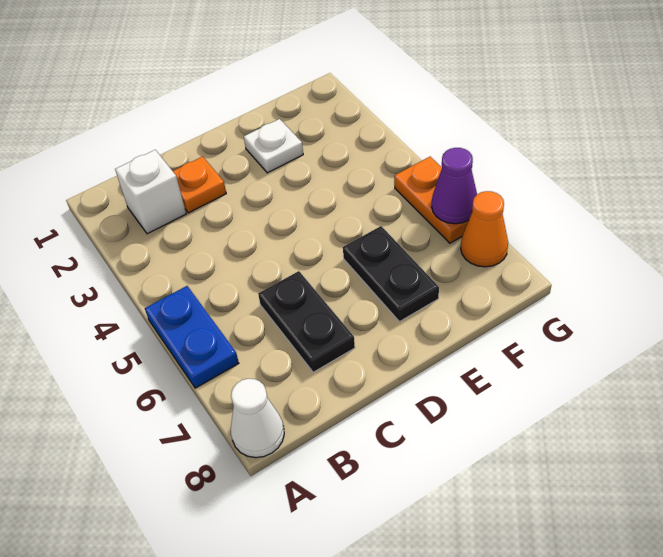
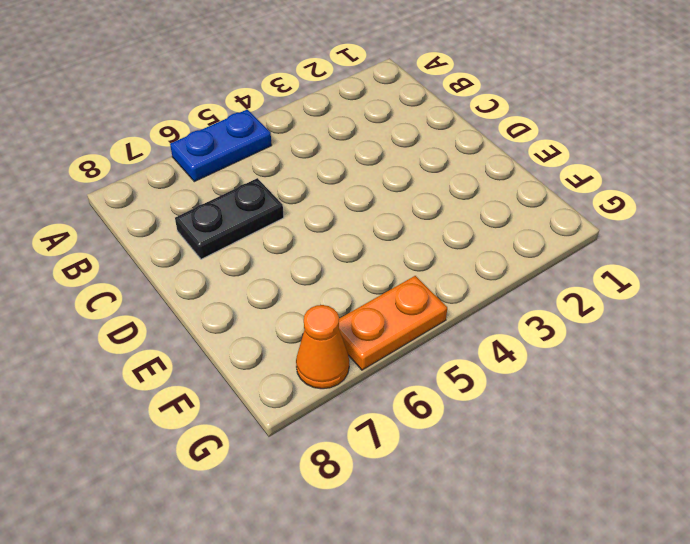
none -> white cone A8 level 1
none -> white brick B2 level 1

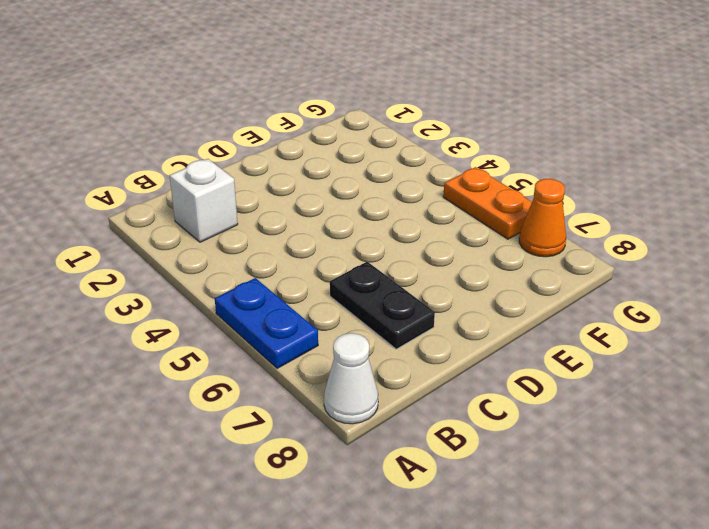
none -> orange plate C2 level 1
none -> white plate E2 level 1

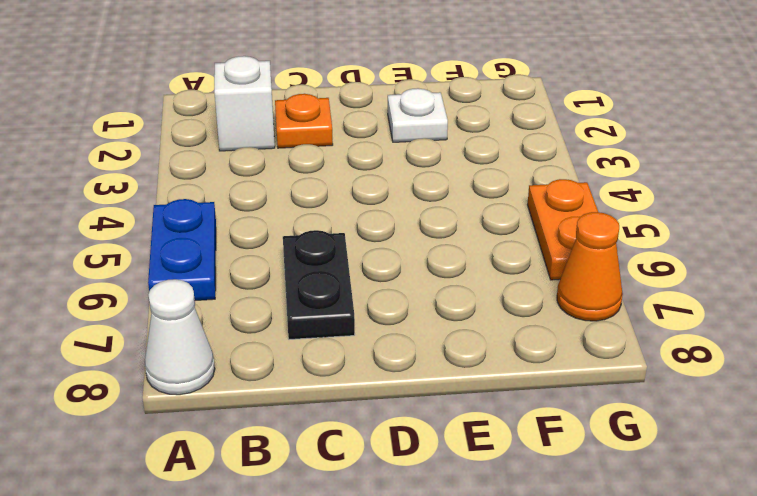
none -> black plate E6:E7 level 1
none -> purple cone G6 level 2

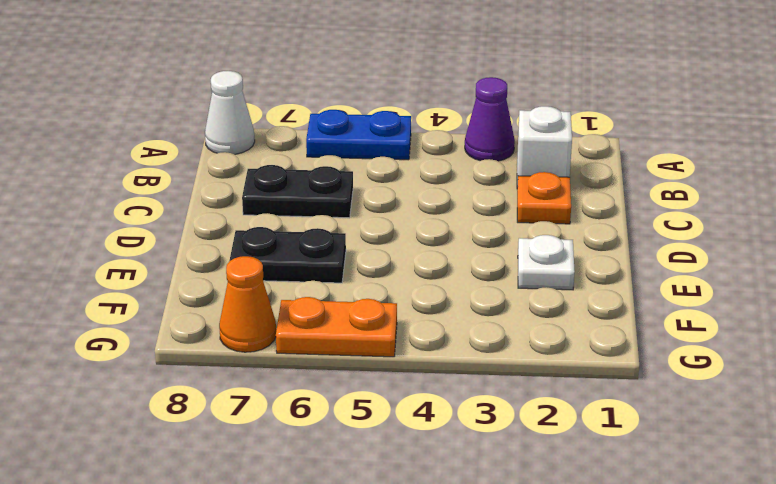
purple cone A3 level 1 -> purple cone G6 level 2

